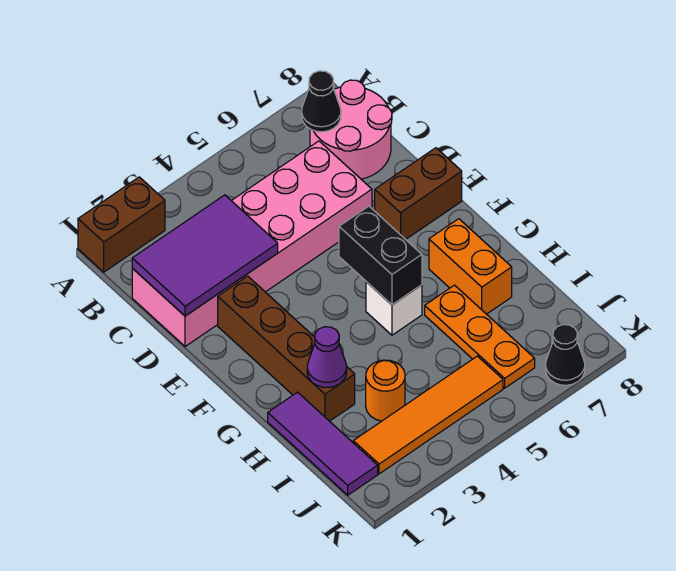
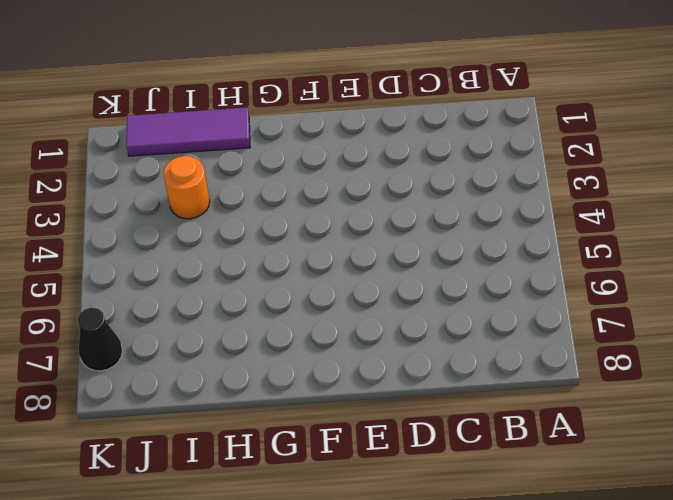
none -> brown brick A1:A2 level 1
none -> pink round brick B7:C8 level 1
none -> pink brick C1:D6 level 1

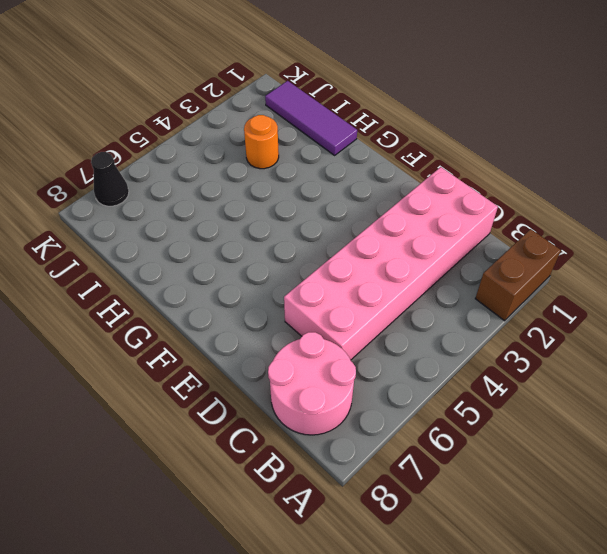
none -> brown brick E2:H2 level 1
none -> brown brick E7:E8 level 1
none -> white brick G5 level 1

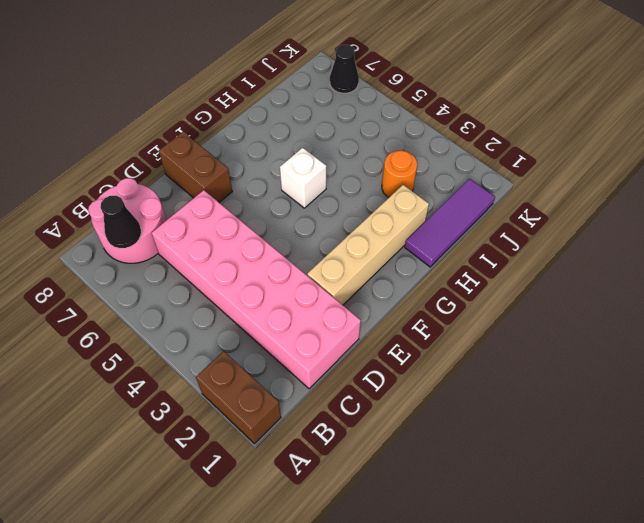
tan brick E2:H2 level 1 -> brown brick E2:H2 level 1
none -> orange brick G7:H7 level 1
none -> orange plate H6:J6 level 1
none -> orange tile J2:J5 level 1

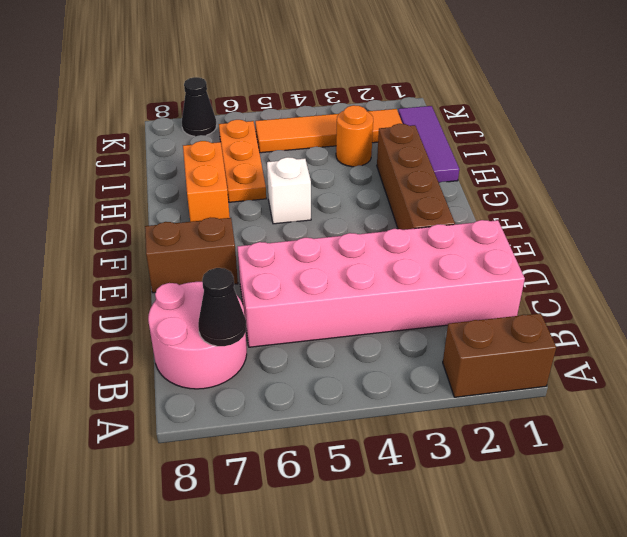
none -> purple tile C1:D3 level 2
none -> black brick F5:G5 level 2
none -> purple cone H2 level 2

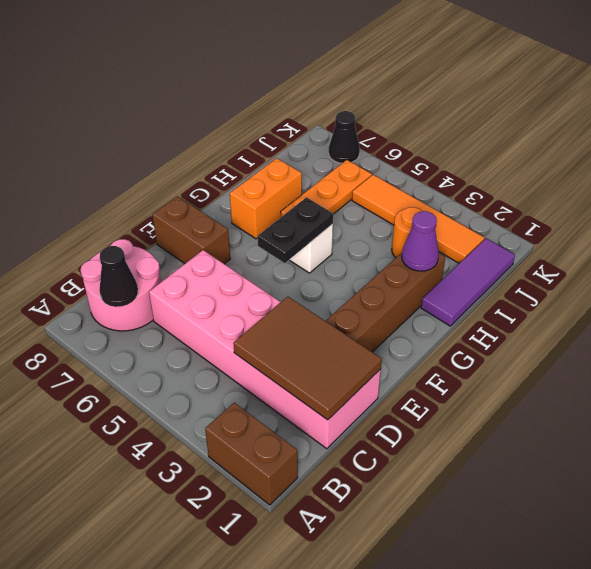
brown tile C1:D3 level 2 -> purple tile C1:D3 level 2
black plate F5:G5 level 2 -> black brick F5:G5 level 2

